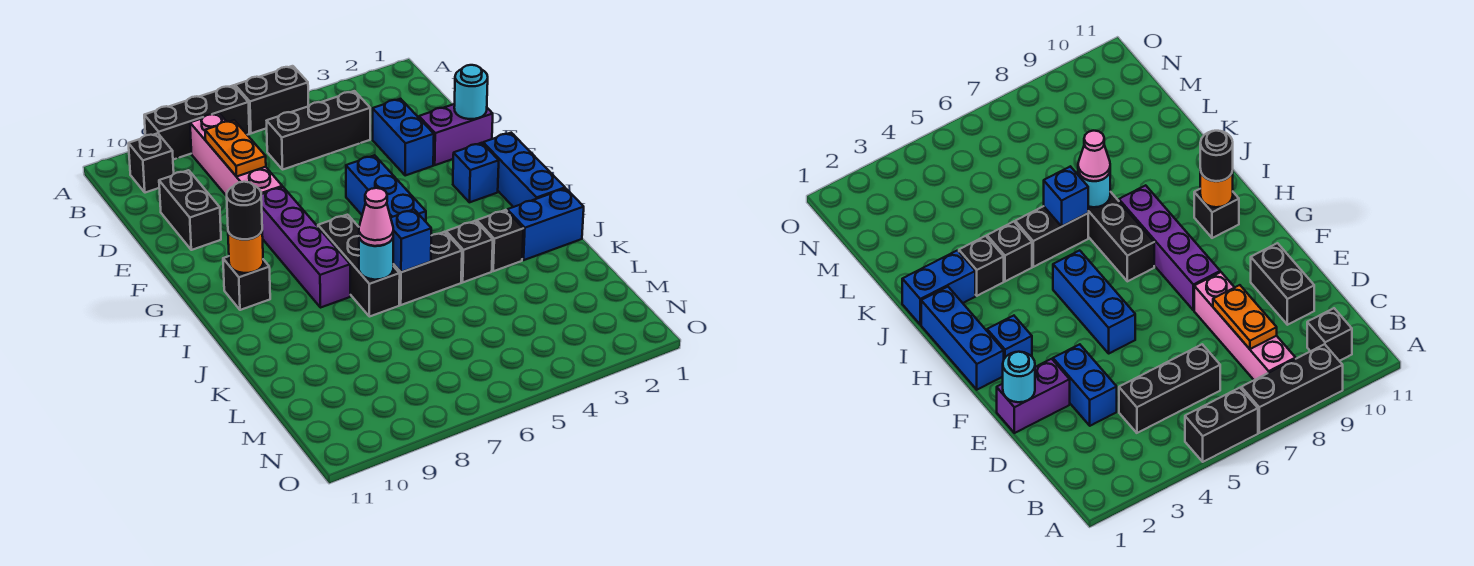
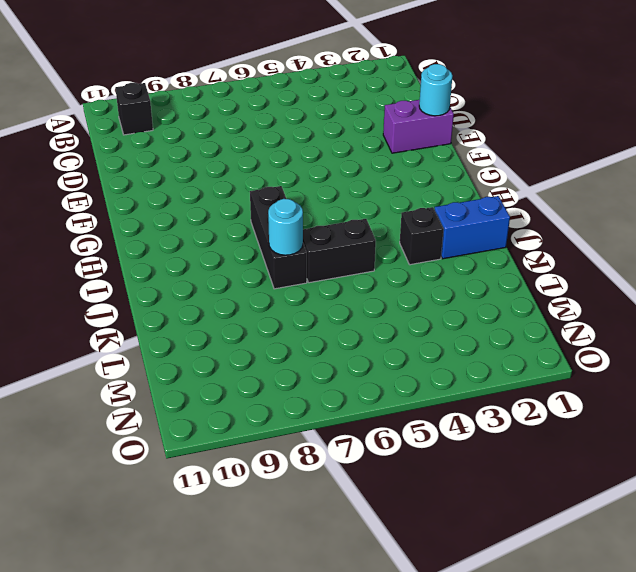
none -> black brick A5:A6 level 1
none -> black brick A7:A9 level 1
none -> pink brick B8:E8 level 1

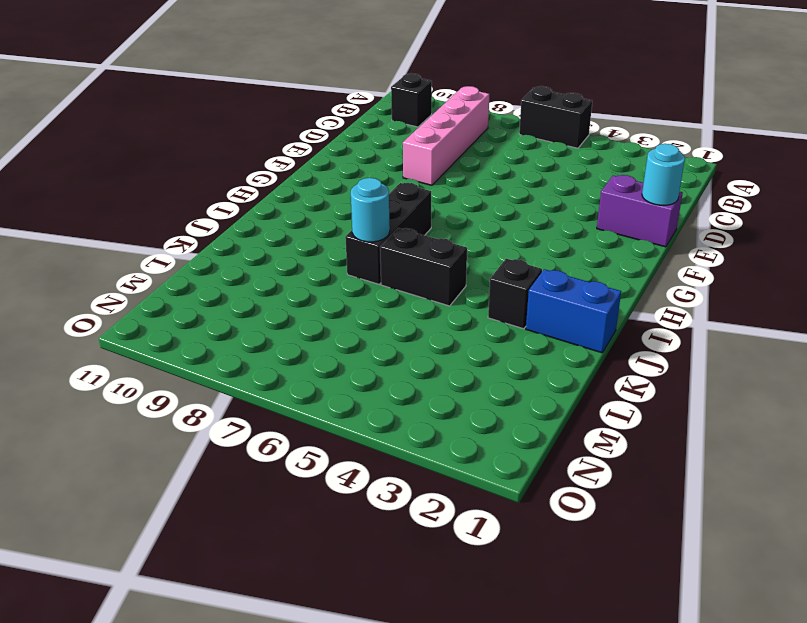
none -> black brick A7:A9 level 1
none -> black brick C4:C6 level 1
none -> blue brick D3:E3 level 1

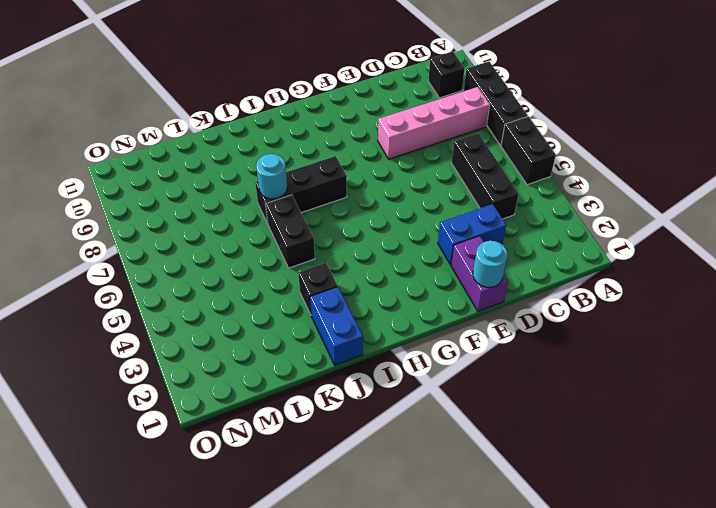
none -> black brick D10:E10 level 1
none -> blue brick F5:H5 level 1
none -> purple brick F8:I8 level 1

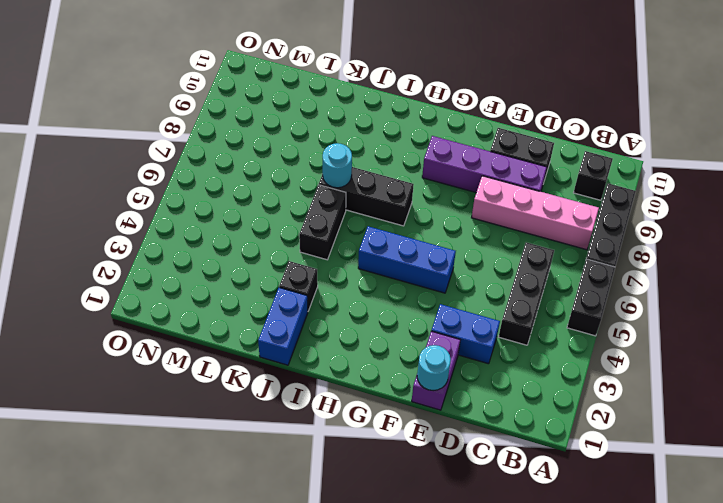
purple brick D9:G9 level 1 -> purple brick F8:I8 level 1
none -> blue brick G1:I1 level 1
none -> blue brick G2 level 1
none -> black brick H10 level 1

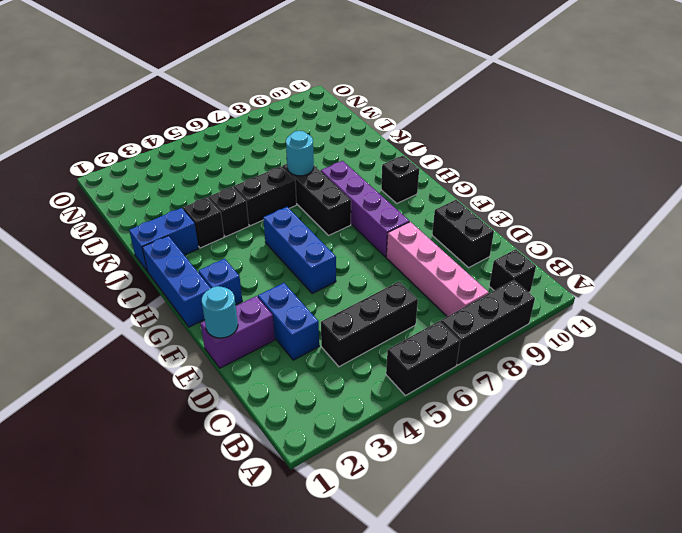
none -> orange plate C8:D8 level 2
none -> orange round brick H10 level 2
none -> blue brick J6 level 2

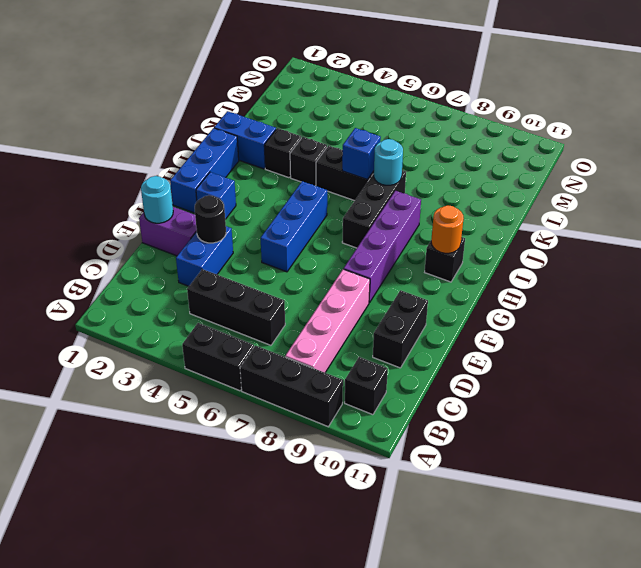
black round brick E3 level 2 -> black round brick H10 level 3
none -> orange plate C8:D8 level 2
none -> pink cone J7 level 3

